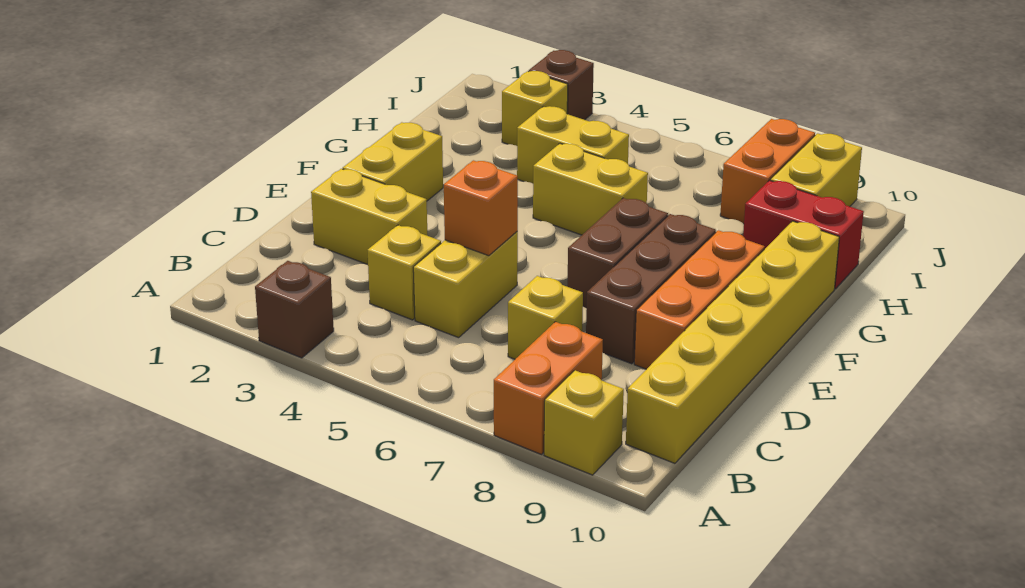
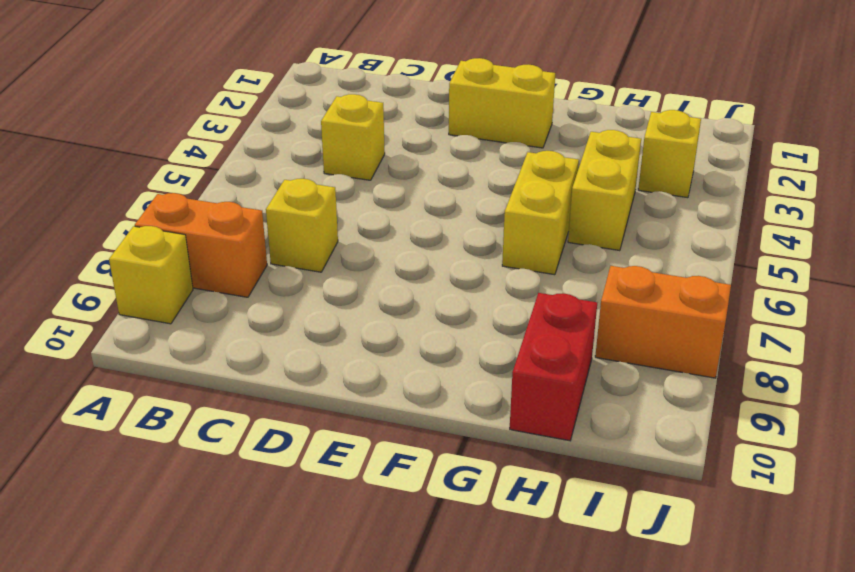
none -> brown brick A3 level 1
none -> yellow brick B10:G10 level 1
none -> yellow brick C5:D5 level 1

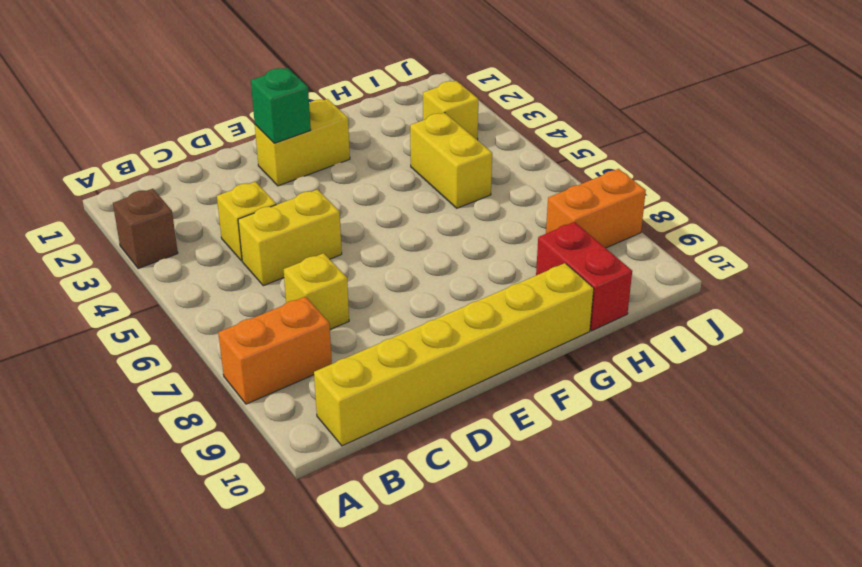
green brick E2 level 2 -> none
none -> yellow brick A9 level 1
none -> yellow brick D2:D3 level 1
none -> brown brick D8:F8 level 1

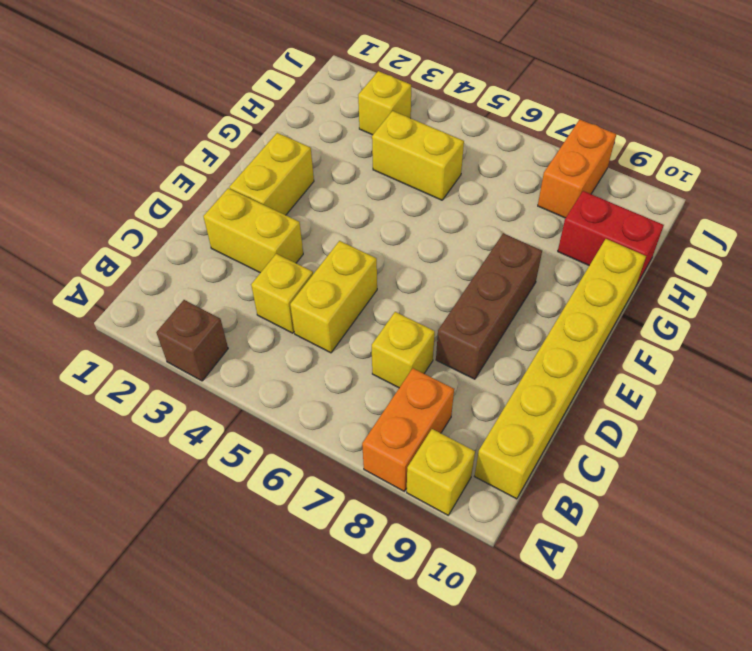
none -> orange brick D9:F9 level 1
none -> brown brick E7:F7 level 1
none -> yellow brick G5:G6 level 1

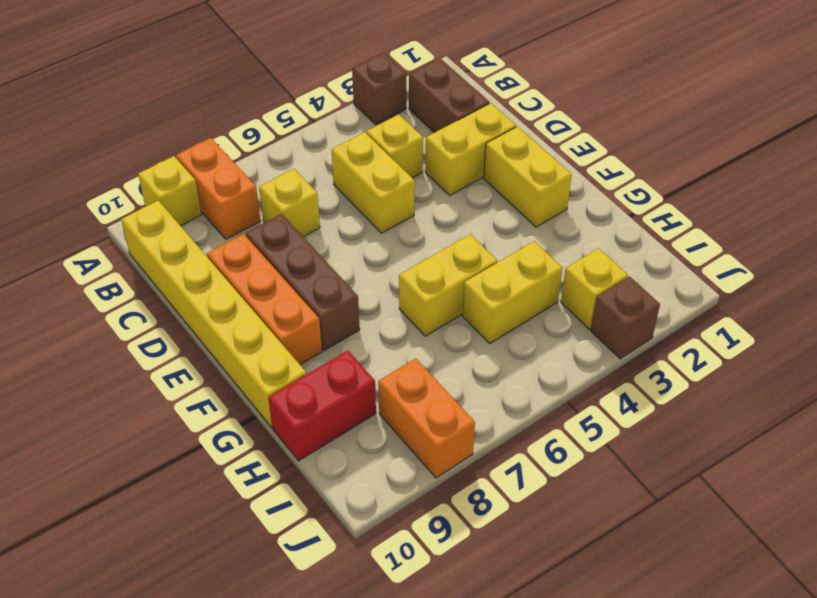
brown brick B2:C2 level 1 -> brown brick E7:F7 level 1
none -> yellow brick I9:J9 level 1
none -> orange brick D5 level 2

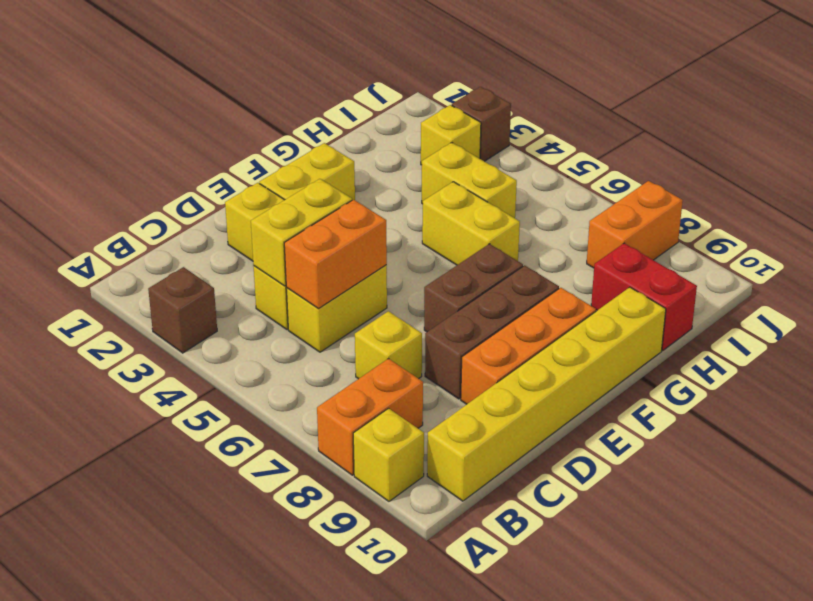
yellow brick C4:D4 level 2 -> yellow brick I9:J9 level 1
orange brick C5:D5 level 2 -> orange brick D5 level 2

